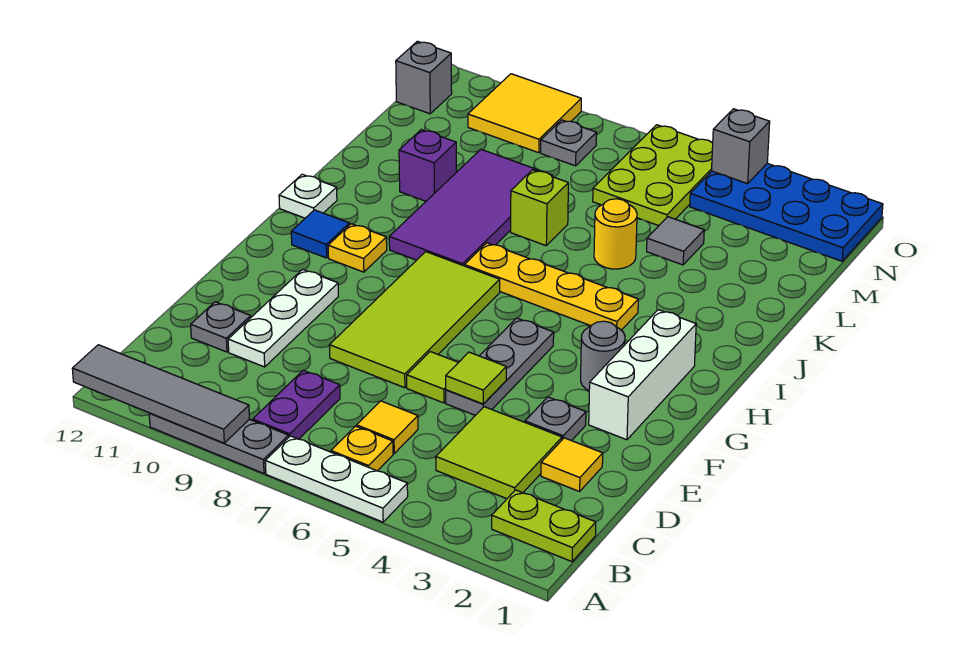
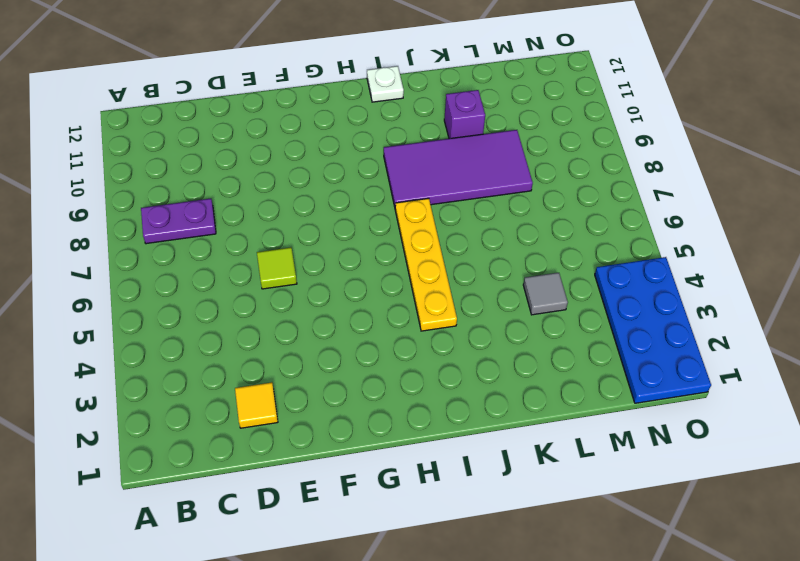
none -> white plate A5:A7 level 1
none -> grey plate A8:A10 level 1
none -> lime plate B1:B2 level 1
none -> yellow plate B6 level 1

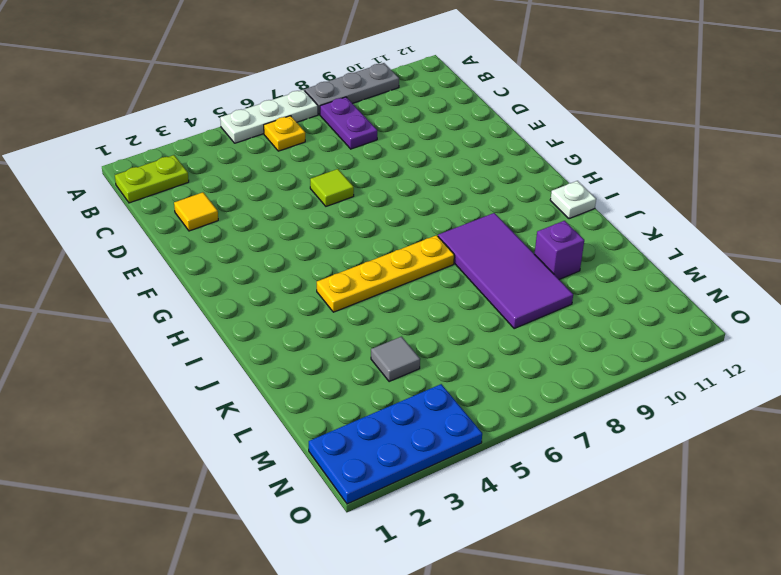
none -> lime tile C3:D4 level 1
none -> yellow tile C6 level 1
none -> white plate D10:F10 level 1
none -> grey plate D11 level 1

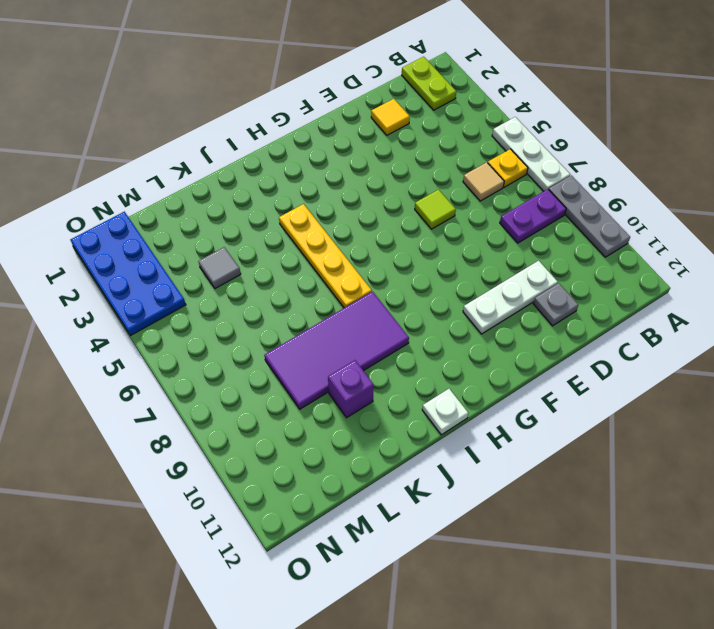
tan tile C6 level 1 -> yellow tile C6 level 1
none -> lime tile C3:D4 level 1
none -> grey plate E3 level 1
none -> grey plate E5:G5 level 1
none -> lime tile E7:H8 level 1

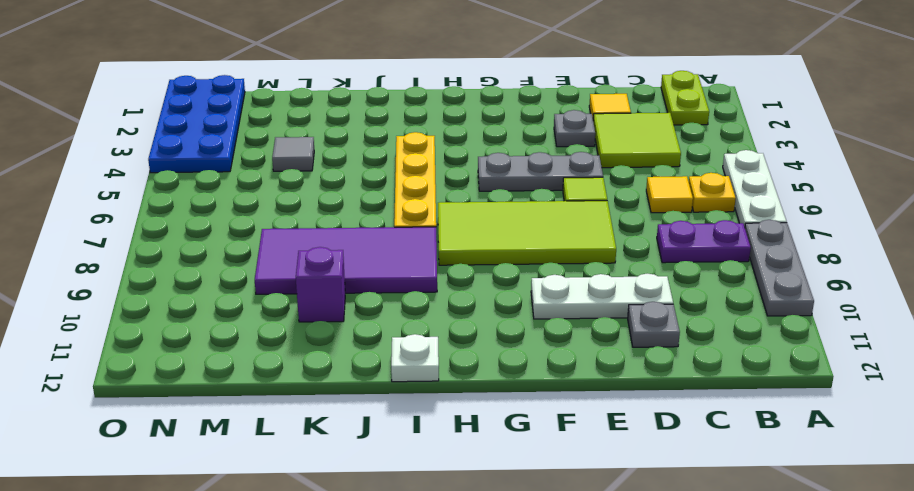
none -> white brick F2:H2 level 1
none -> grey round brick G3 level 1
none -> yellow plate H10 level 1
none -> blue tile H11 level 1

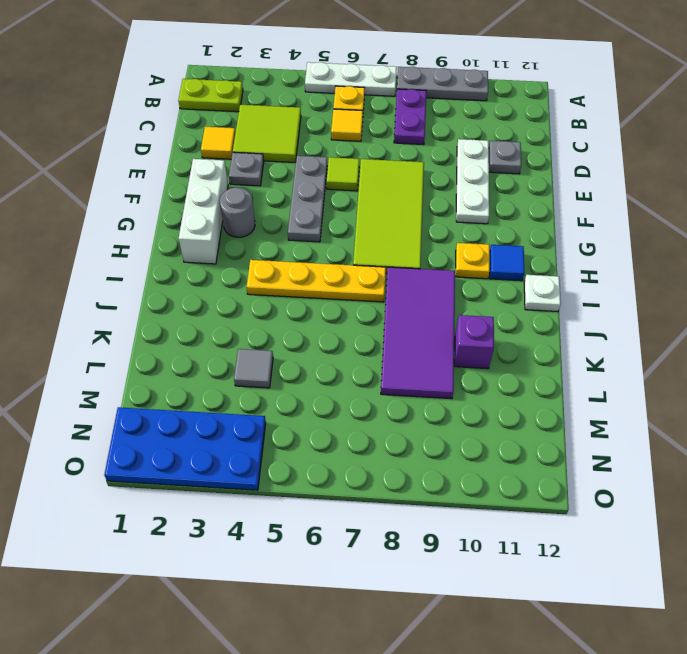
none -> yellow round brick K5 level 1
none -> lime brick K7 level 1
none -> lime plate M5:O6 level 1
none -> grey plate N8 level 1

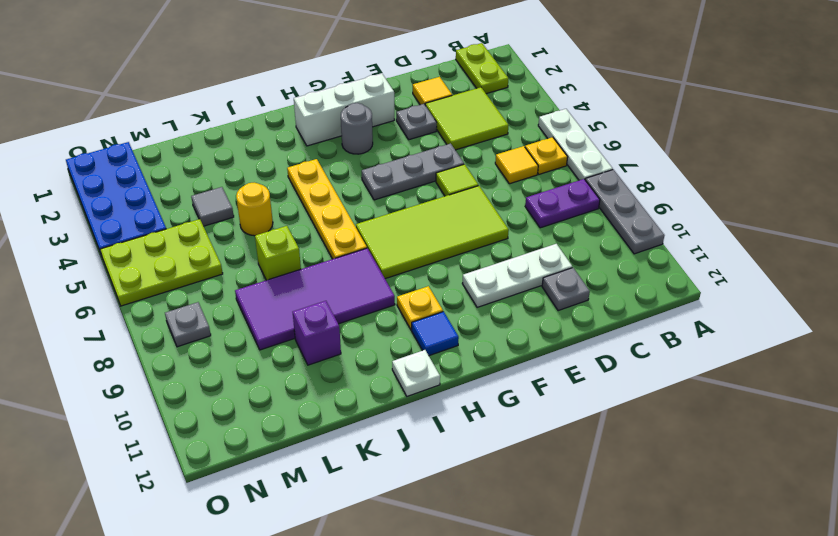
none -> yellow tile N9:O10 level 1
none -> grey brick N12 level 1
none -> grey tile A9:A12 level 2
none -> lime tile E5 level 2

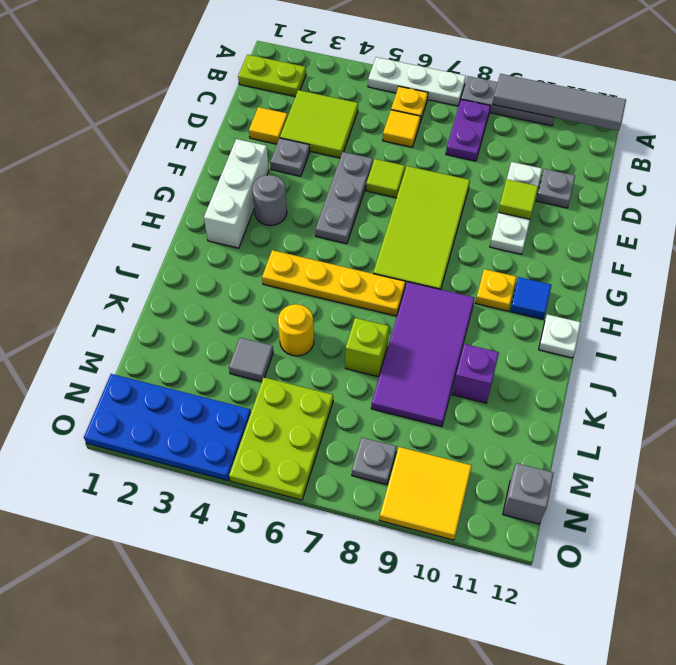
lime tile E10 level 2 -> lime tile E5 level 2
none -> grey brick O4 level 2

